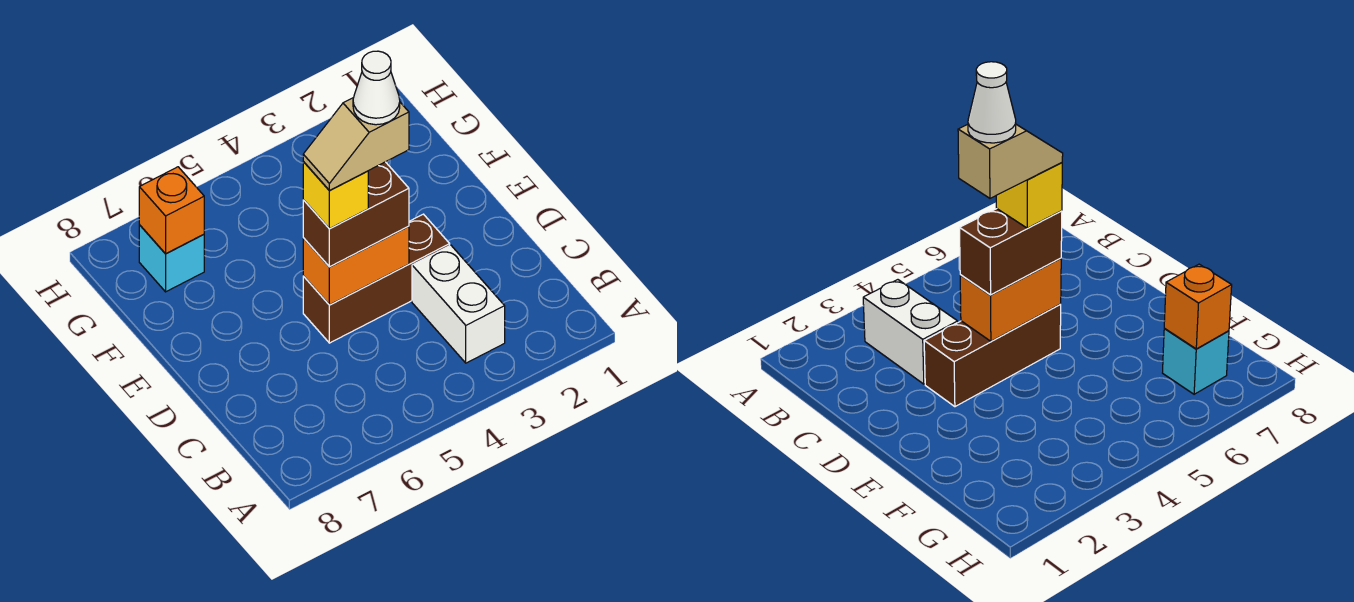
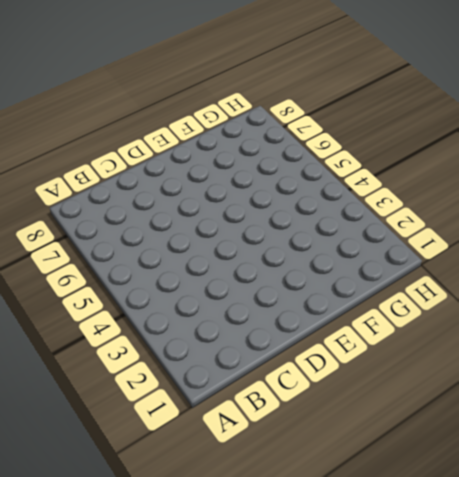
none -> white brick B3:C3 level 1
none -> brown brick D3:D5 level 1

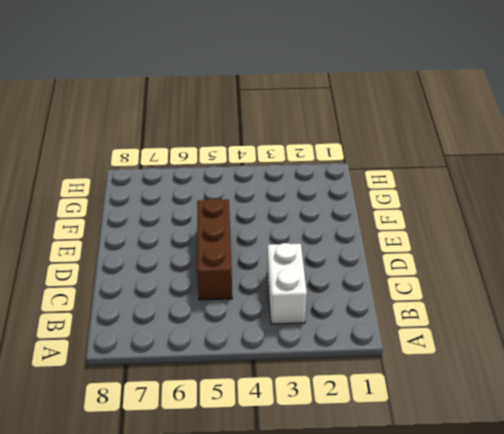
brown brick C5:E5 level 1 -> brown brick D3:D5 level 1
none -> cyan brick G7 level 1
none -> orange brick D4:D5 level 2

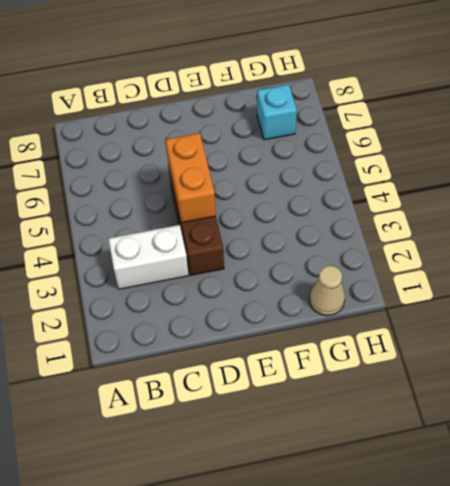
tan cone G1 level 1 -> none
none -> orange brick G7 level 2
none -> brown brick D4:D5 level 3

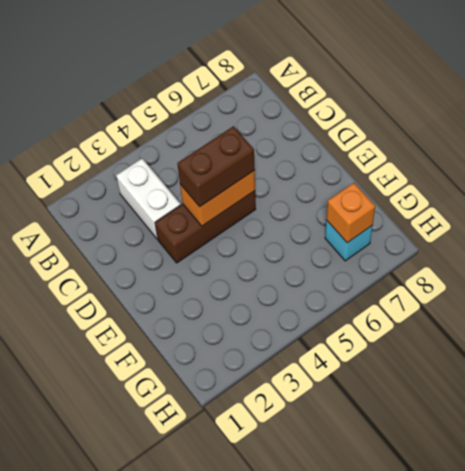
none -> yellow brick D5 level 4
none -> tan slope D4:D5 level 5 top 4

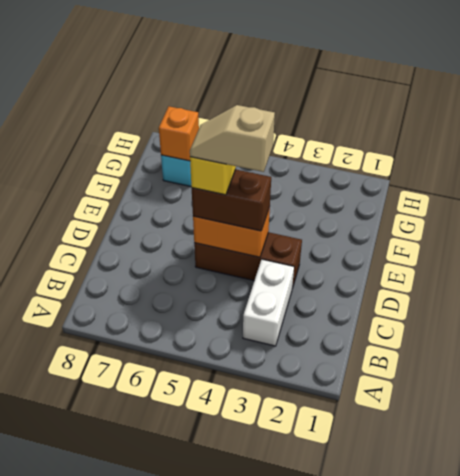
none -> white cone D4 level 6

